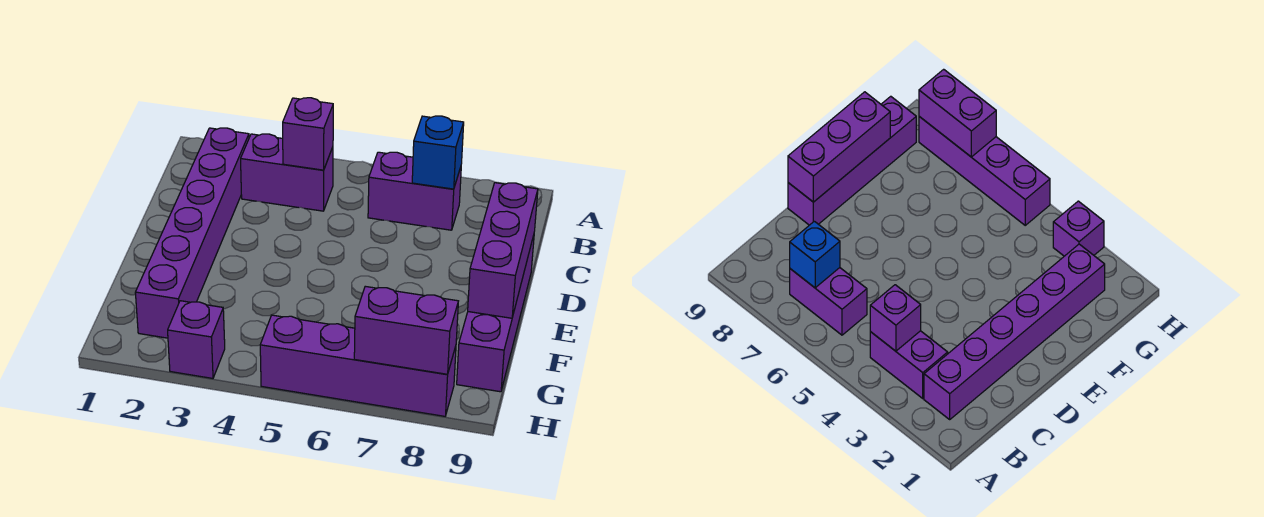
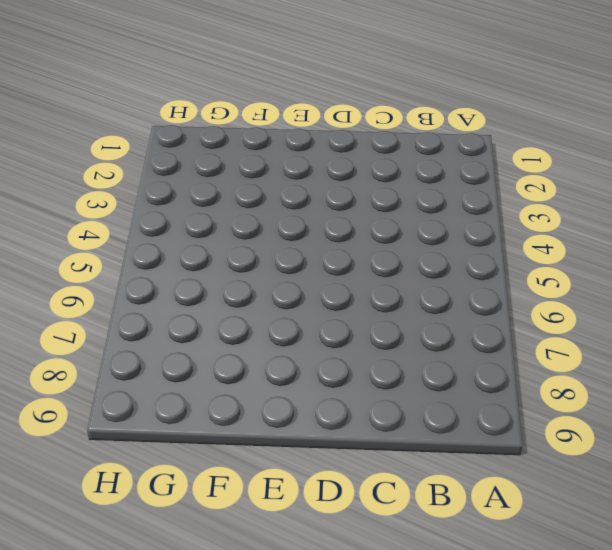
none -> purple brick B2:G2 level 1
none -> purple brick B3:B4 level 1

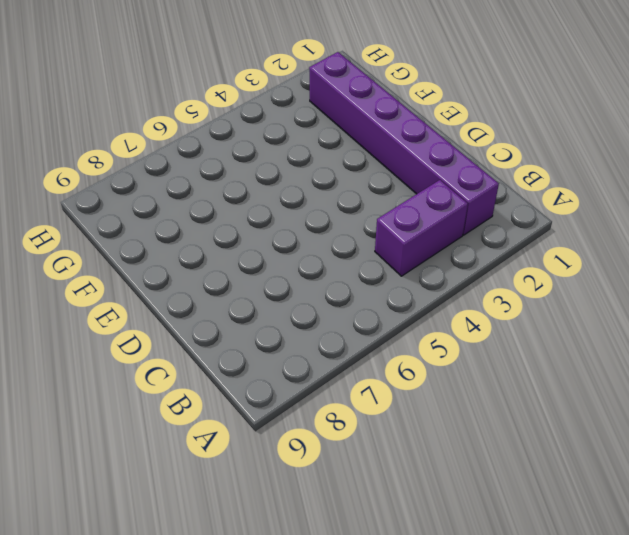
none -> purple brick B6:B7 level 1
none -> purple brick D9:G9 level 1

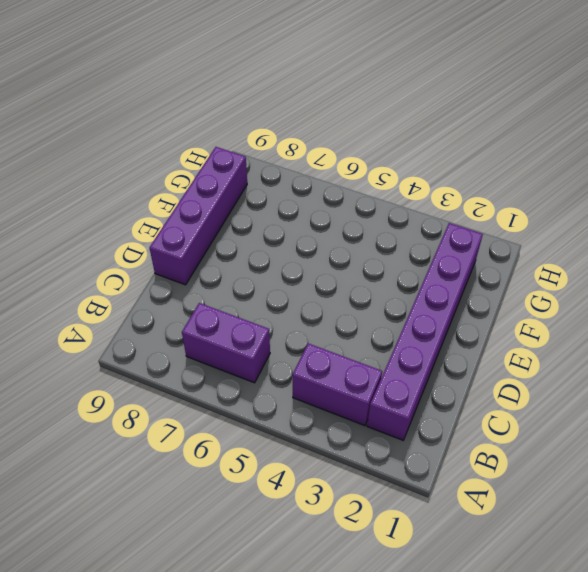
none -> purple brick H3 level 1
none -> purple brick H5:H8 level 1

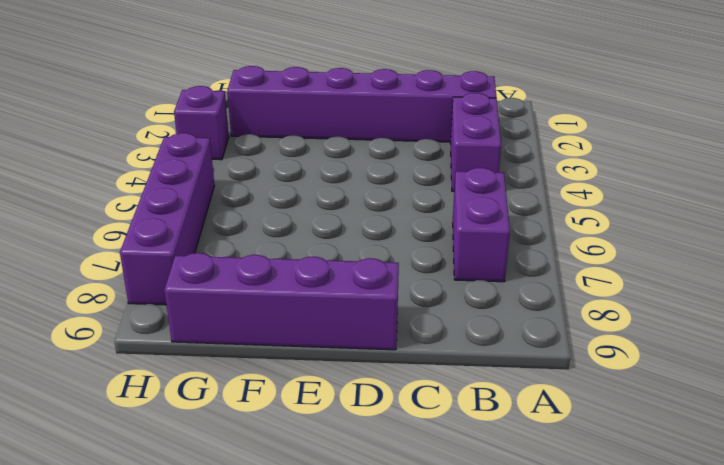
none -> purple brick B4 level 2
none -> blue brick B7 level 2

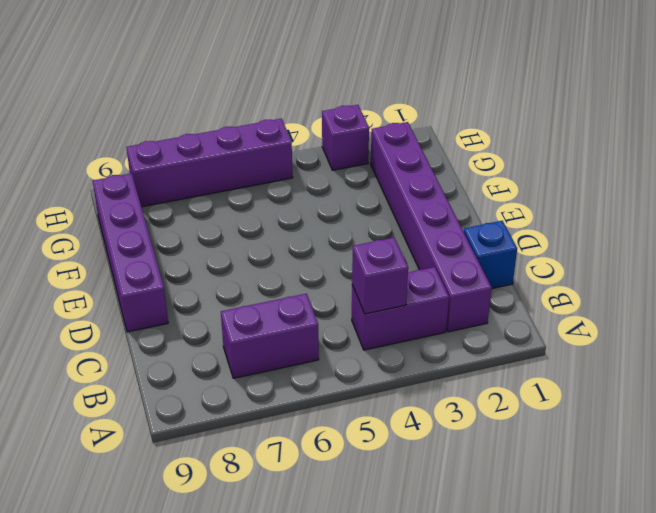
blue brick C1 level 1 -> blue brick B7 level 2
none -> purple brick D9:F9 level 2
none -> purple brick H7:H8 level 2

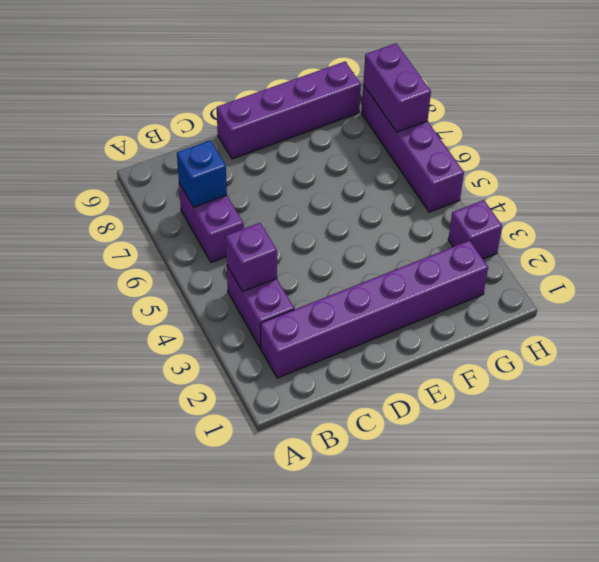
none -> purple brick D9:F9 level 2

